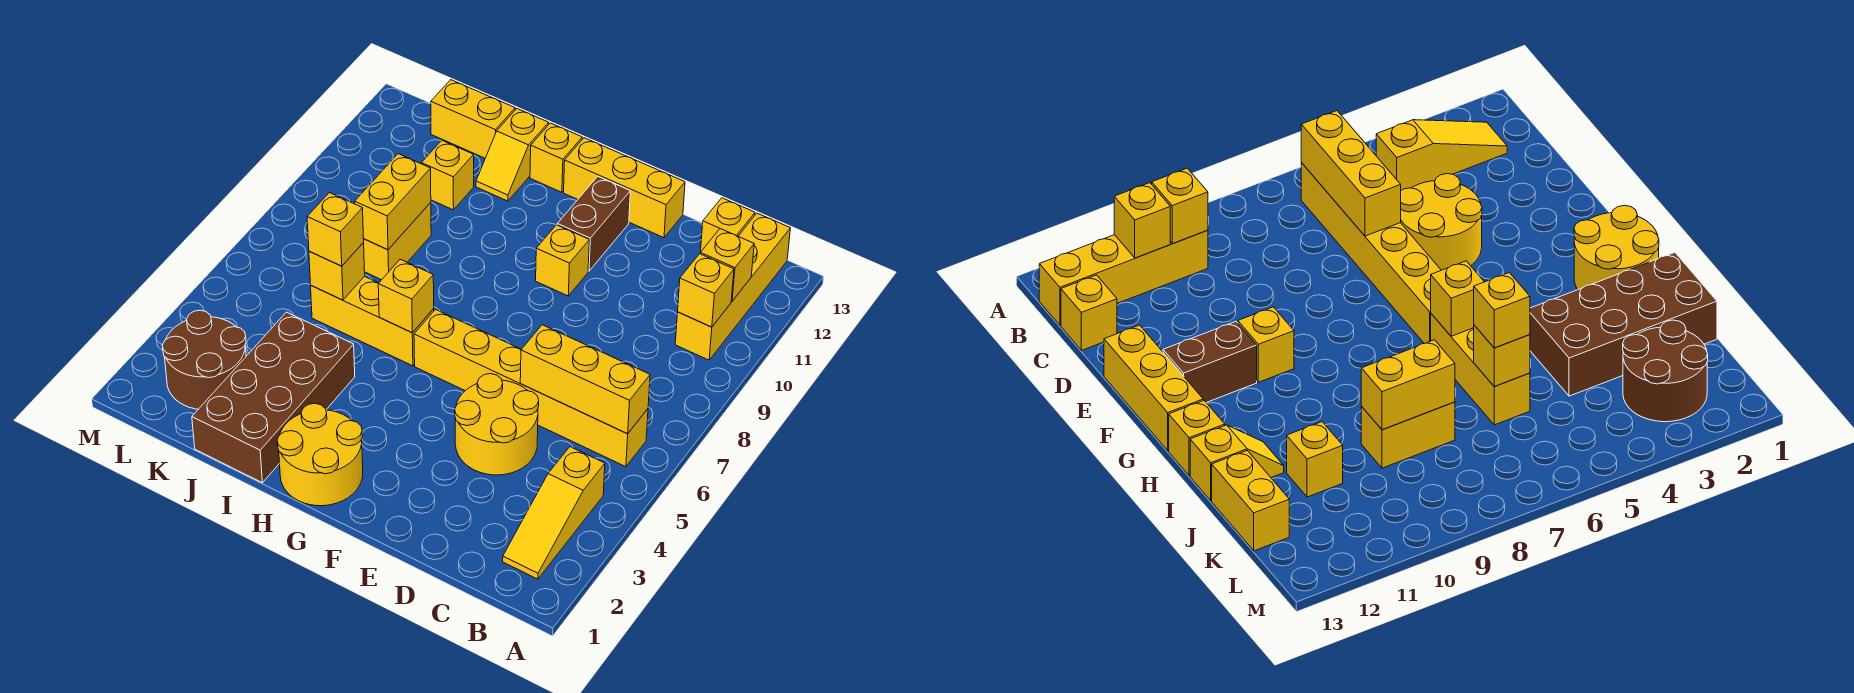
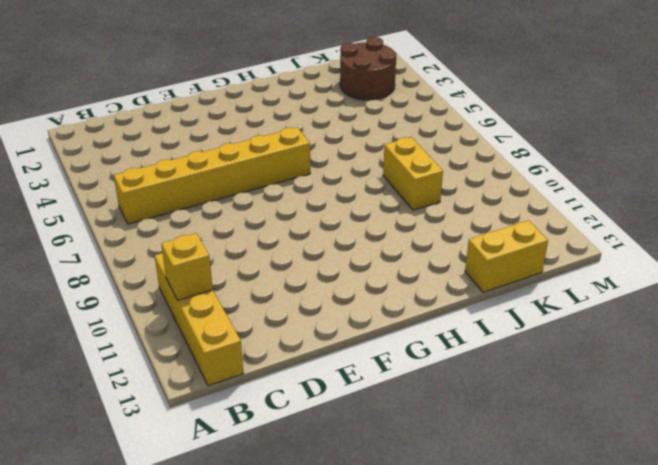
none -> yellow slope B2:B4 level 1 top 4
none -> yellow brick C13 level 1
none -> yellow round brick D4:E5 level 1

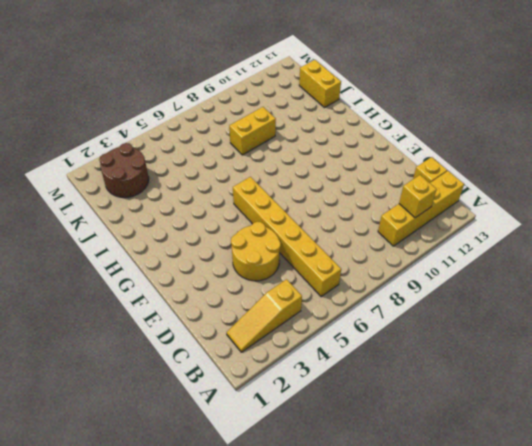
none -> yellow brick E13:G13 level 1
none -> yellow brick F10 level 1
none -> brown brick F11:F12 level 1

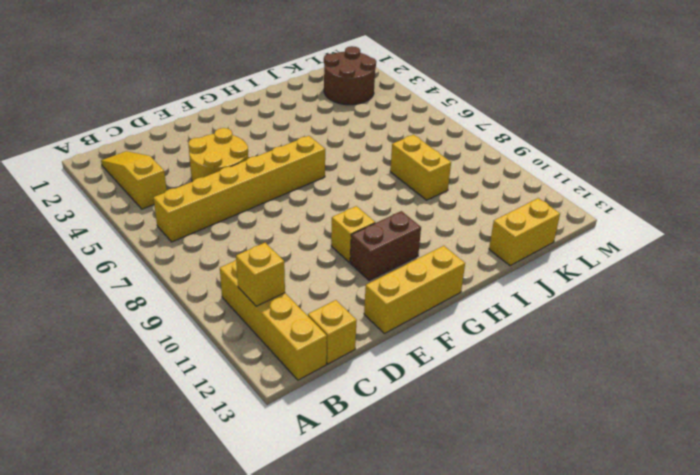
brown brick F11:G11 level 1 -> brown brick F11:F12 level 1
none -> yellow round brick G1:H2 level 1
none -> yellow brick H6:J6 level 1
none -> yellow brick H13 level 1

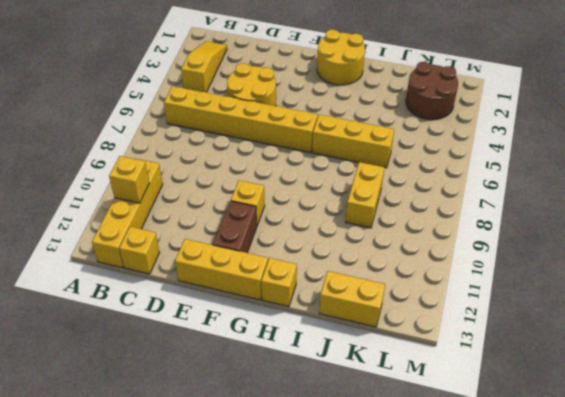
none -> brown brick I1:J4 level 1
none -> yellow slope I12:I13 level 1 top 13
none -> yellow brick J11 level 1

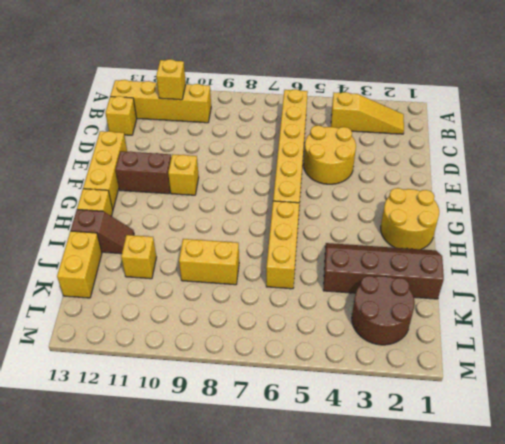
brown slope I1:J4 level 1 top J -> brown brick I1:J4 level 1
brown slope I12:I13 level 1 top 13 -> yellow slope I12:I13 level 1 top 13
none -> yellow brick B6:D6 level 2
none -> yellow brick B10 level 2
none -> yellow brick H6 level 2

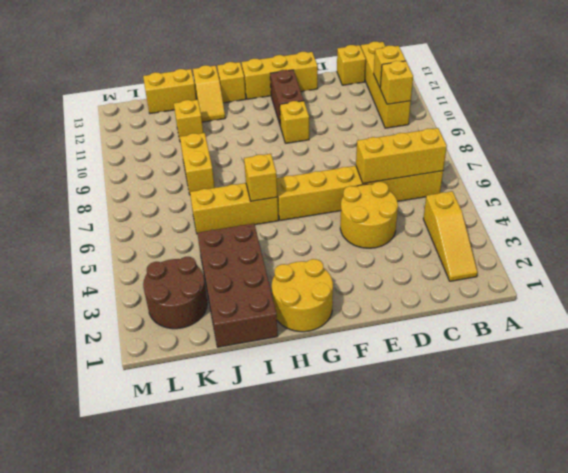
none -> yellow brick J6 level 2
none -> yellow brick J8:J9 level 2
none -> yellow brick J6 level 3

